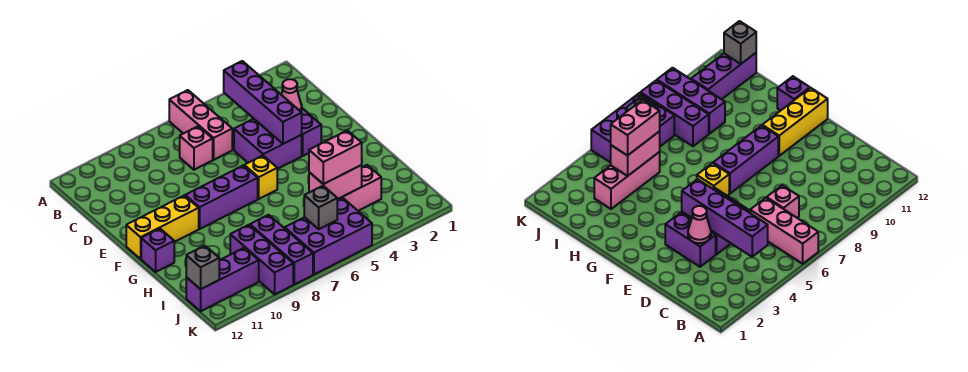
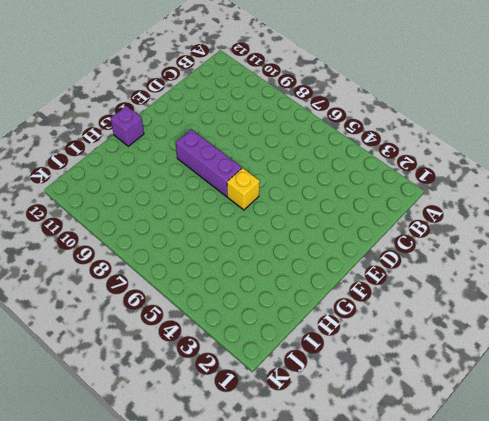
none -> pink brick A6:C6 level 1
none -> pink brick C7 level 1
none -> purple brick D3:E3 level 1

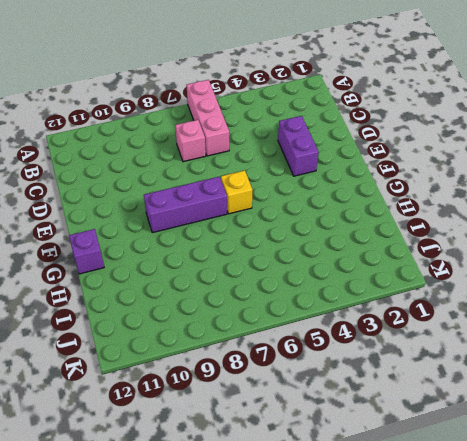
none -> purple brick D4:E5 level 1
none -> yellow brick F10:F12 level 1
none -> pink brick I3:I5 level 1

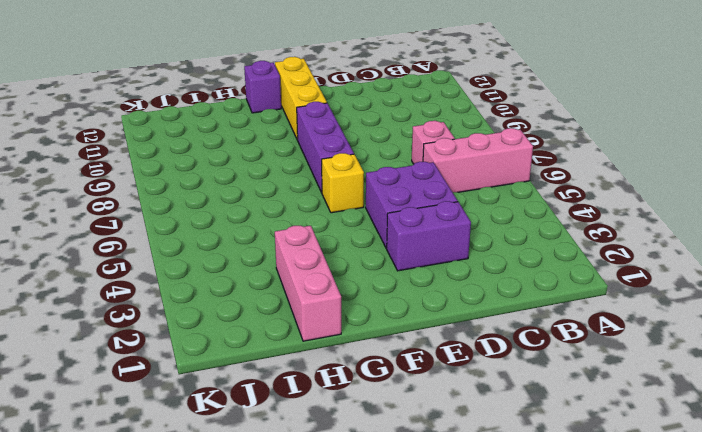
pink brick H1:H3 level 1 -> pink brick I3:I5 level 1
none -> purple brick I8:K8 level 1
none -> purple brick I9:K9 level 1
none -> purple brick J5:K7 level 1

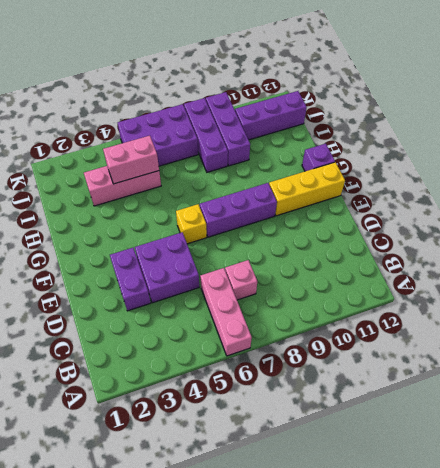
none -> purple brick B4:E4 level 2
none -> pink cone D3 level 2
none -> grey brick J6 level 2

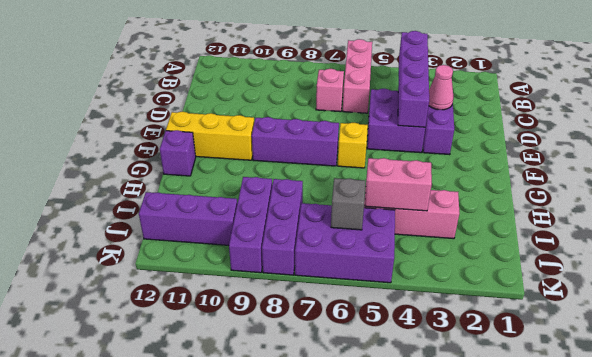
none -> grey brick J12 level 2
none -> pink brick I4:I5 level 3

